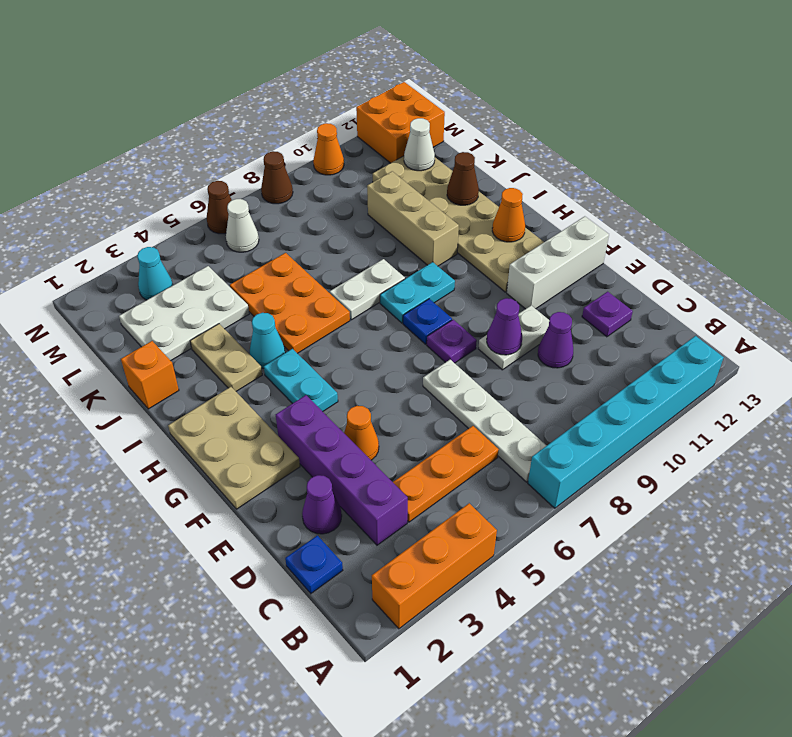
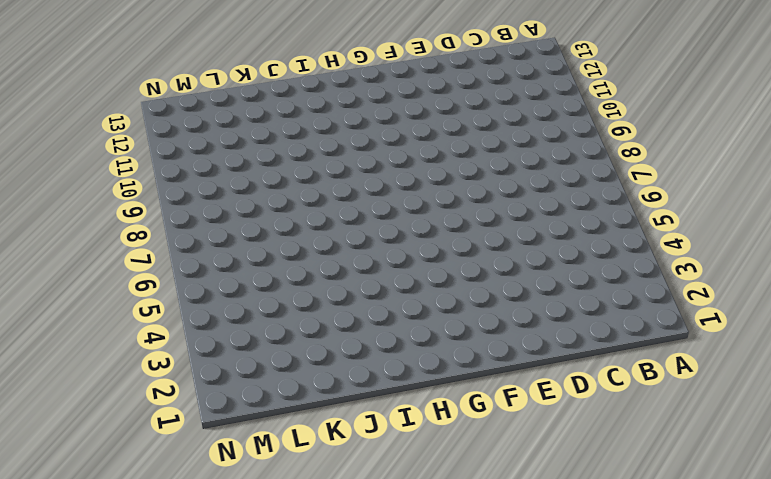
none -> orange brick A2:A4 level 1
none -> cyan brick A7:A12 level 1
none -> white plate B7:E7 level 1
none -> blue plate C1 level 1

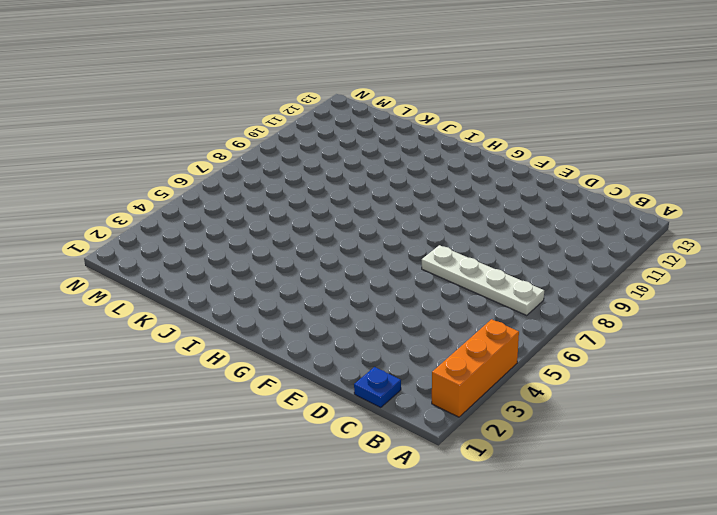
none -> cyan brick A7:A12 level 1
none -> purple brick C3:F3 level 1
none -> orange plate C4:C6 level 1
none -> purple cone D2 level 1

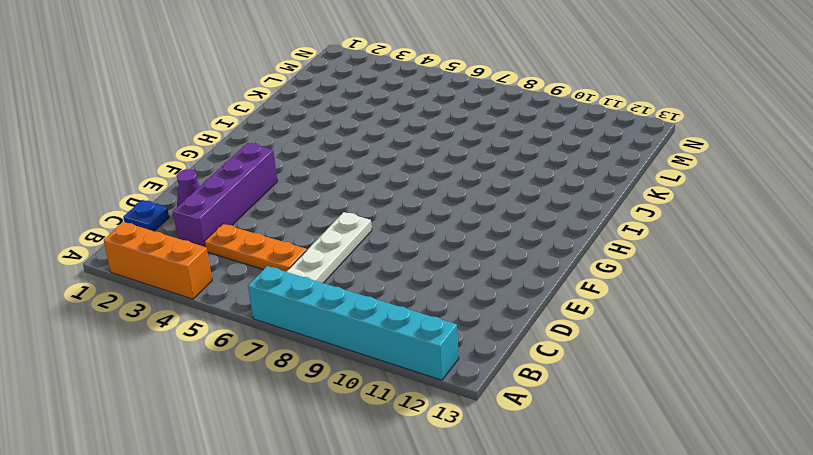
none -> purple cone D10 level 1
none -> purple plate D12 level 1
none -> orange cone E4 level 1
none -> white plate E9:E10 level 1

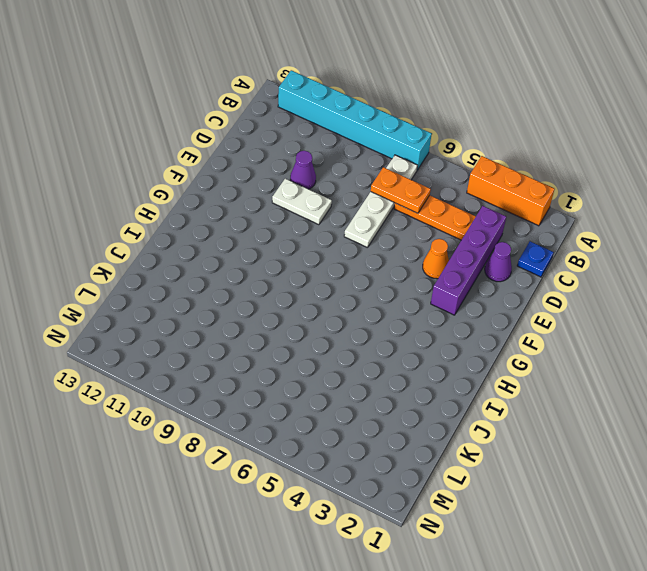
orange plate C6:C7 level 2 -> none
none -> purple plate D12 level 1
none -> tan plate F1:H2 level 1
none -> purple plate F8 level 1
none -> white brick F11:F13 level 1

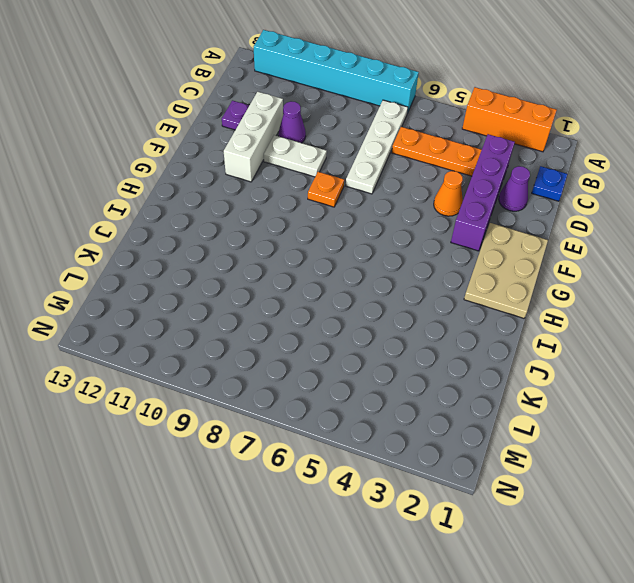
white brick D11:F11 level 1 -> white brick F11:F13 level 1
orange plate F8 level 1 -> purple plate F8 level 1
none -> cyan plate G4:H4 level 1
none -> blue plate G8 level 1
none -> tan plate G11:L12 level 1
none -> cyan plate H8:H9 level 1

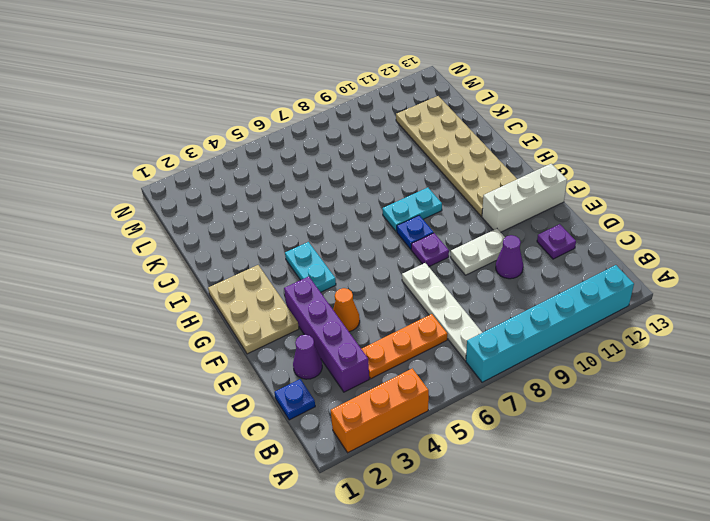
none -> tan plate I3:J3 level 1
none -> cyan cone I4 level 1
none -> orange plate I5:K6 level 1
none -> white plate I7:I8 level 1

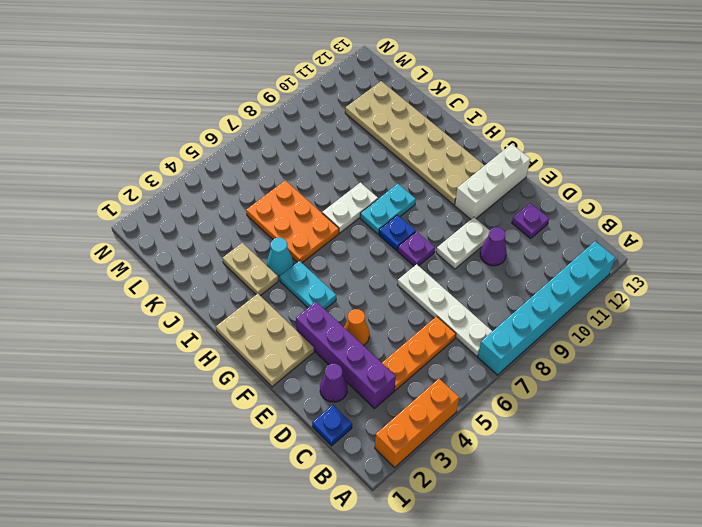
none -> tan brick I10:K10 level 1
none -> orange brick J1 level 1
none -> white plate K2:L4 level 1
none -> cyan cone M3 level 1

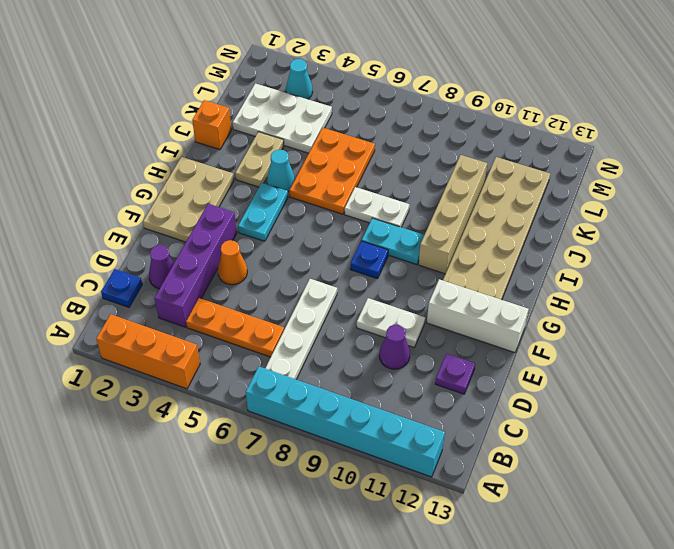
tan brick H10:K10 level 1 -> tan brick I10:K10 level 1
none -> purple plate F8 level 1
none -> white cone M6 level 1
none -> orange brick M12:N13 level 1
none -> brown cone N6 level 1

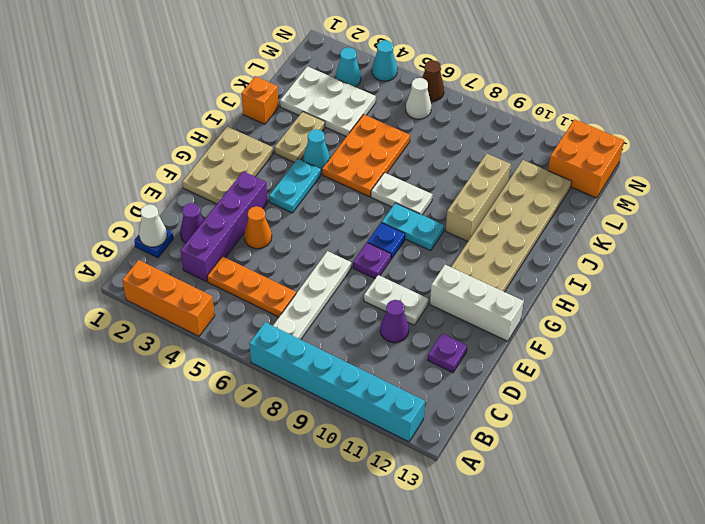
white cone C1 level 2 -> white cone L12 level 2
cyan cone N4 level 1 -> none
none -> brown cone N8 level 1
none -> orange cone N10 level 1
none -> purple cone E9 level 2
none -> orange cone H12 level 2

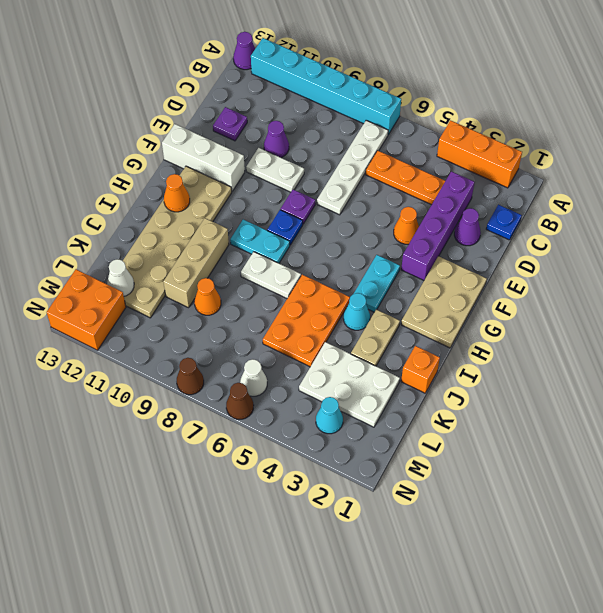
purple cone A13 level 1 -> purple cone E9 level 2
orange cone K9 level 1 -> orange cone N10 level 1
none -> brown cone J12 level 2

